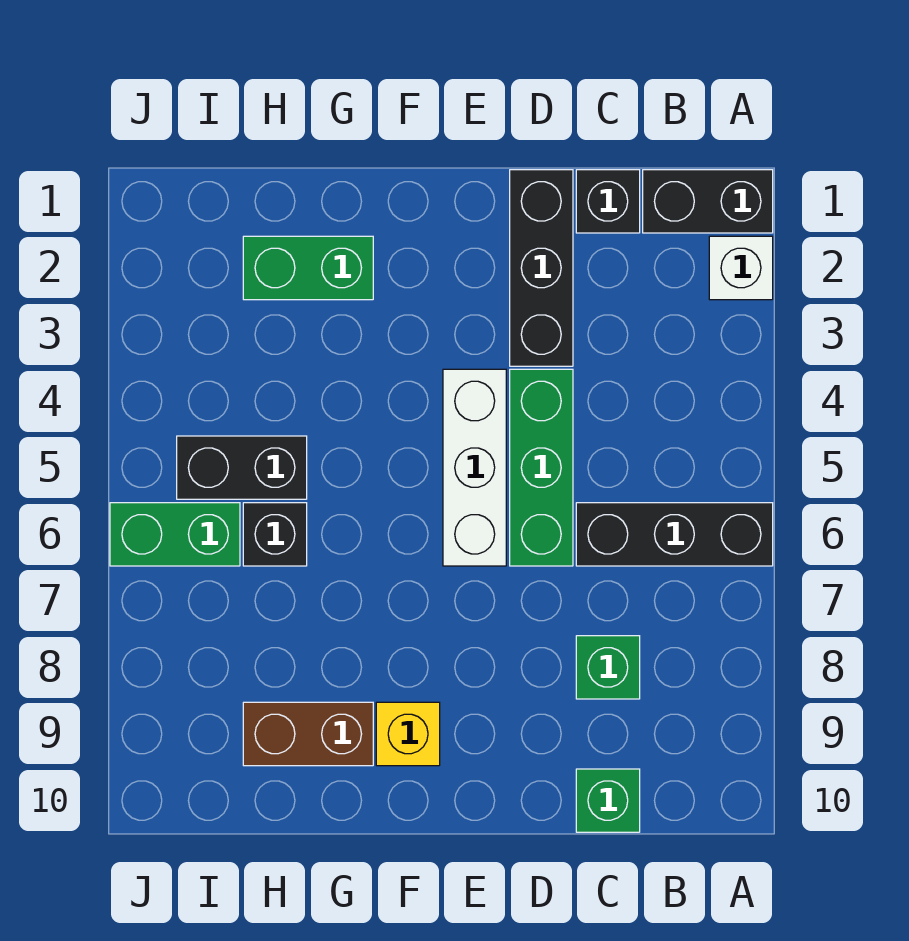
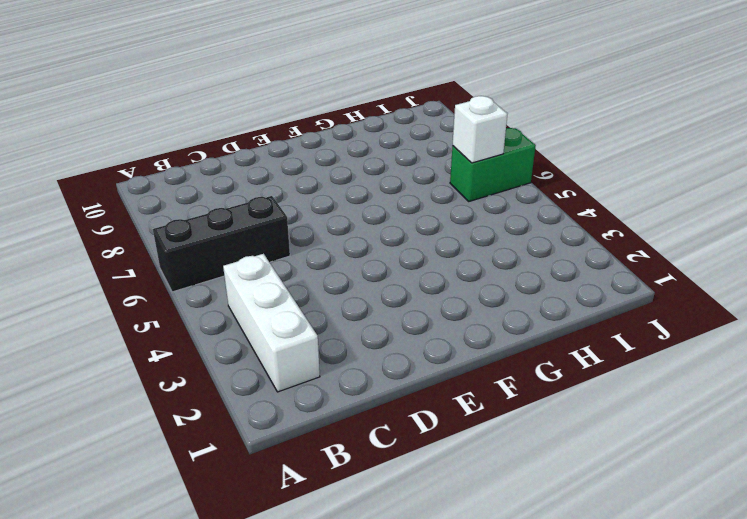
white brick B2:B4 level 1 -> white brick E4:E6 level 1
white brick I6 level 2 -> white brick A2 level 1
none -> black brick A1:B1 level 1
none -> black brick C1 level 1
none -> green brick C8 level 1

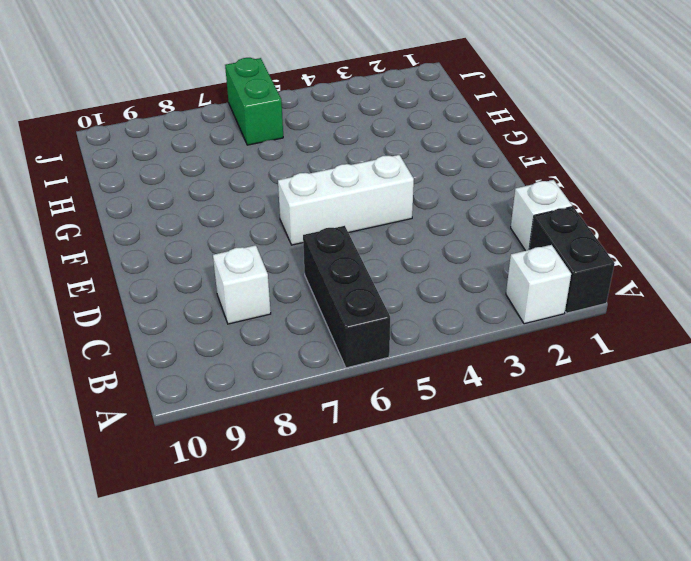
white brick C1 level 1 -> black brick C1 level 1
white brick C8 level 1 -> green brick C8 level 1
none -> green brick C10 level 1
none -> black brick D1:D3 level 1
none -> green brick D4:D6 level 1

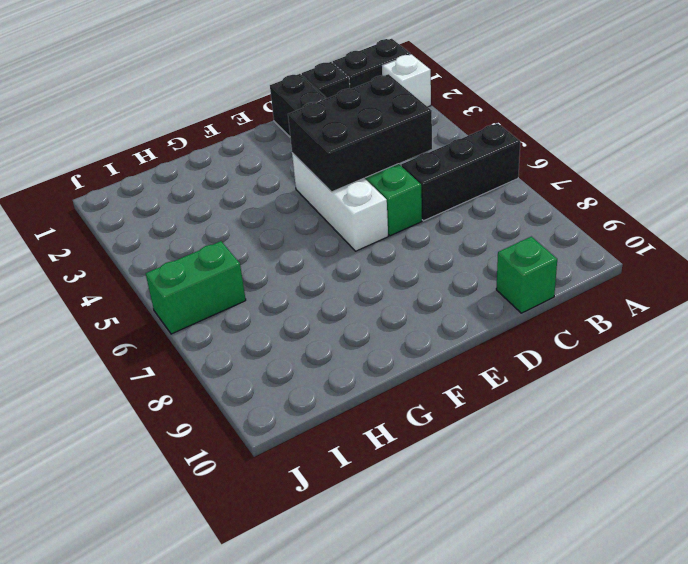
black brick C4:E5 level 2 -> none
none -> green brick C8 level 1
none -> yellow brick F9 level 1
none -> green brick G2:H2 level 1

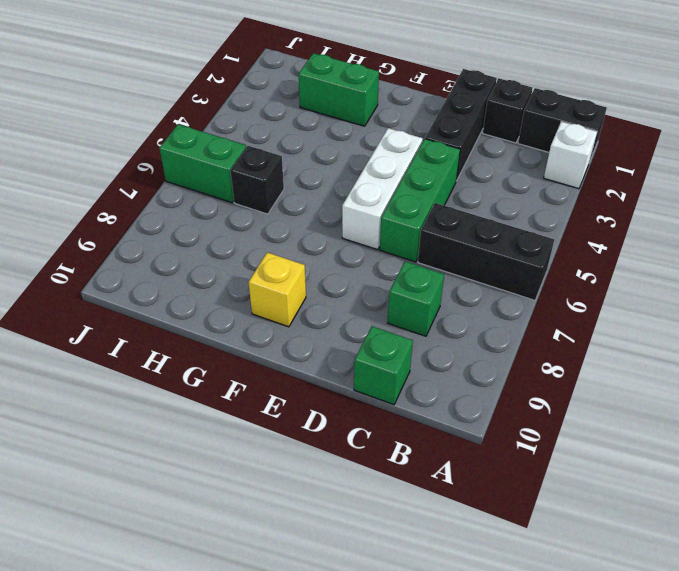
none -> brown brick G9:H9 level 1
none -> black brick H5:I5 level 1

